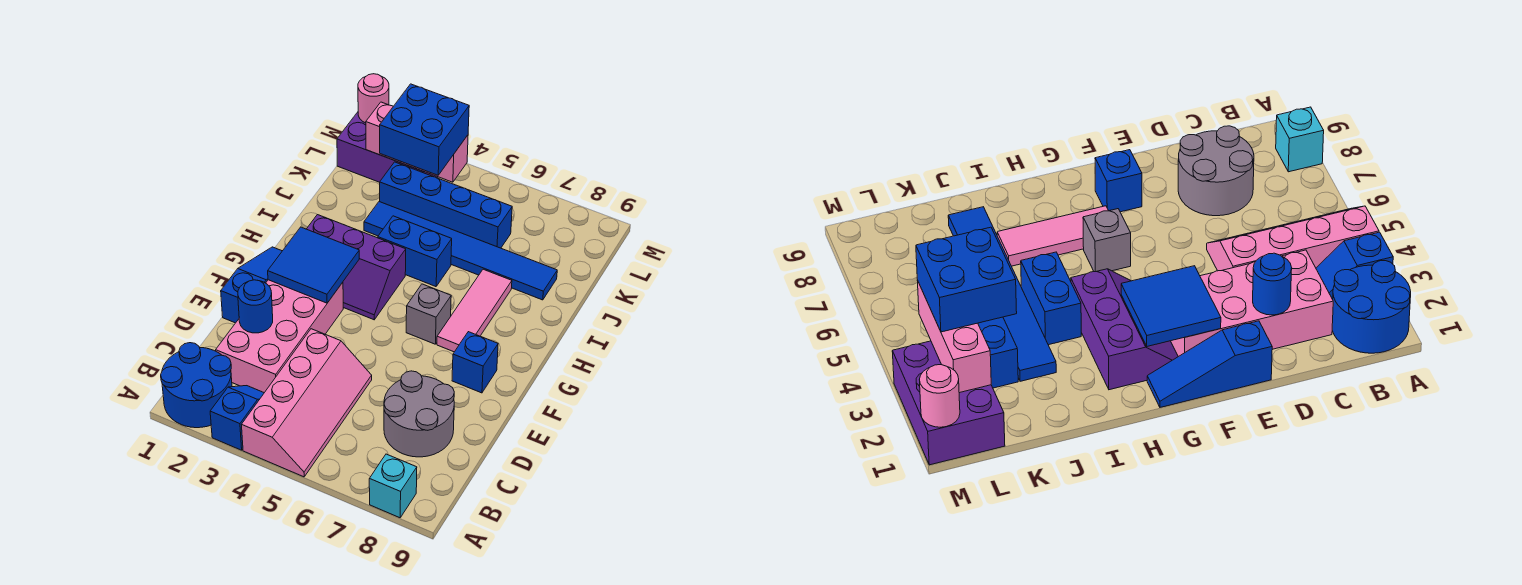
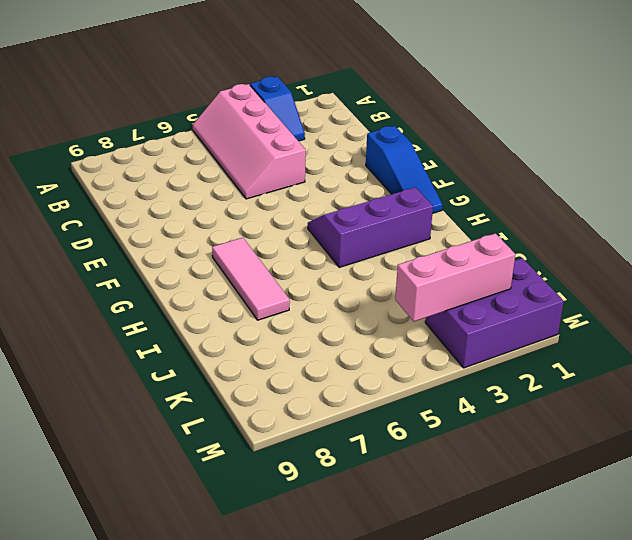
none -> blue round brick A1:B2 level 1
none -> cyan brick A8 level 1
none -> pink brick C2:F3 level 1

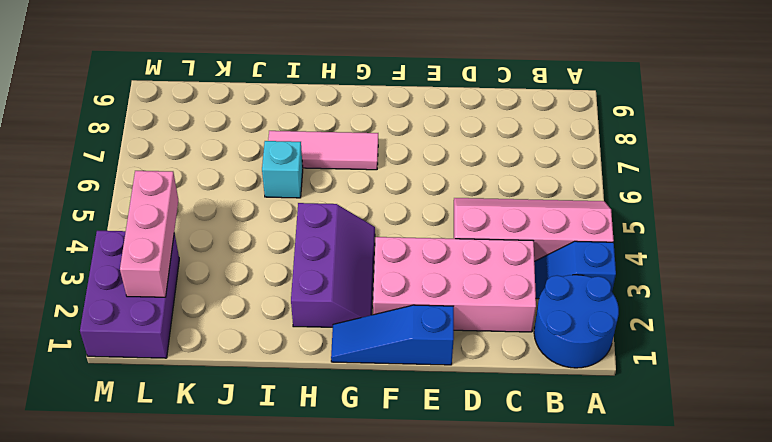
cyan brick I6 level 1 -> cyan brick A8 level 1
none -> grey round brick C7:D8 level 1
none -> blue brick F8 level 1
none -> grey brick G6 level 1

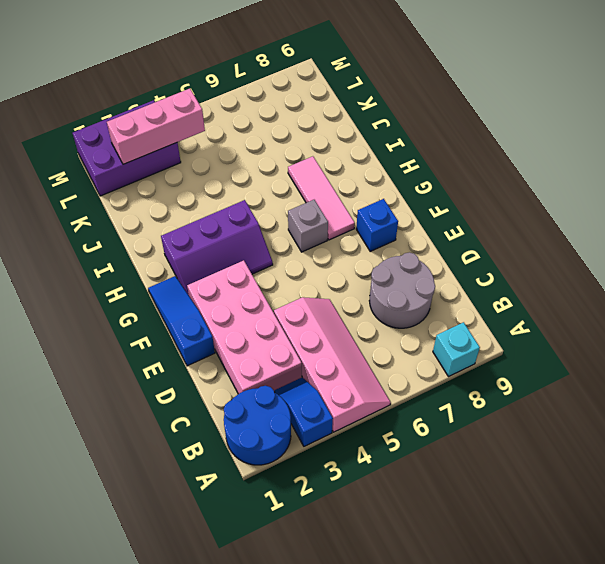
none -> blue brick I4:I5 level 1
none -> blue tile J3:J8 level 1
none -> blue brick K3:K6 level 1

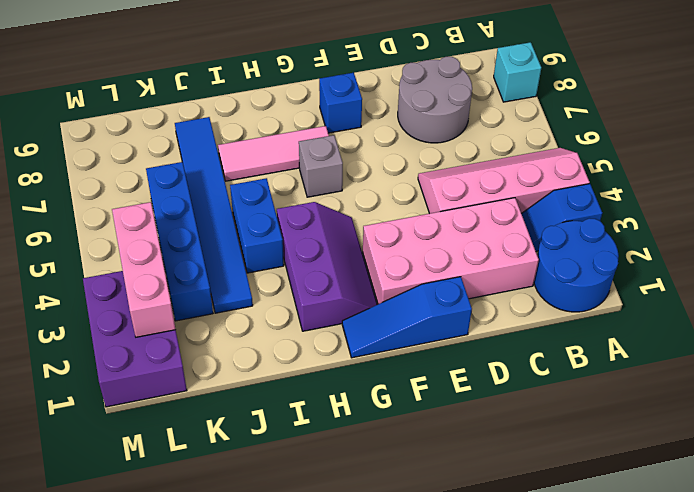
none -> blue round brick D2 level 2
none -> blue tile F2:G3 level 2
none -> pink round brick M1 level 2

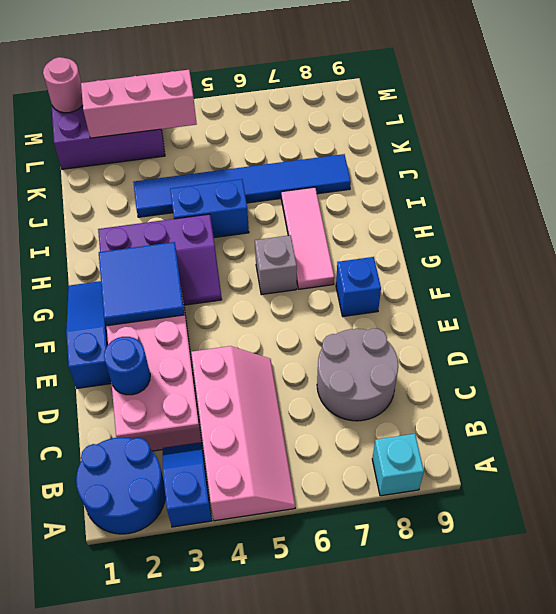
none -> blue brick K3:K6 level 1
none -> blue brick K3:L4 level 3

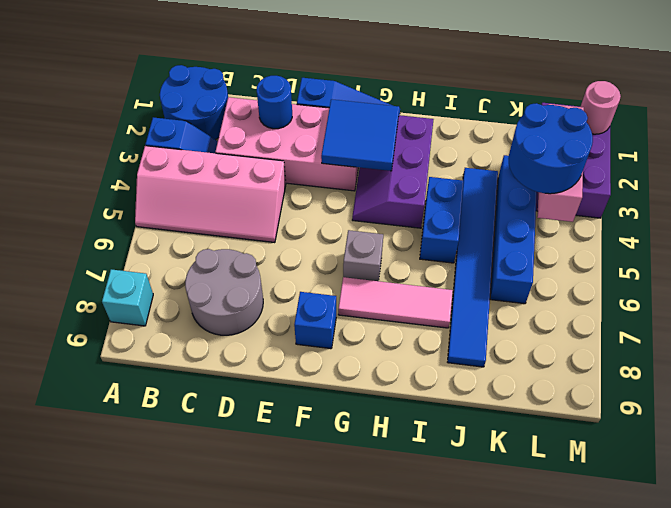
blue round brick K3:L4 level 3 -> blue brick K3:L4 level 3

